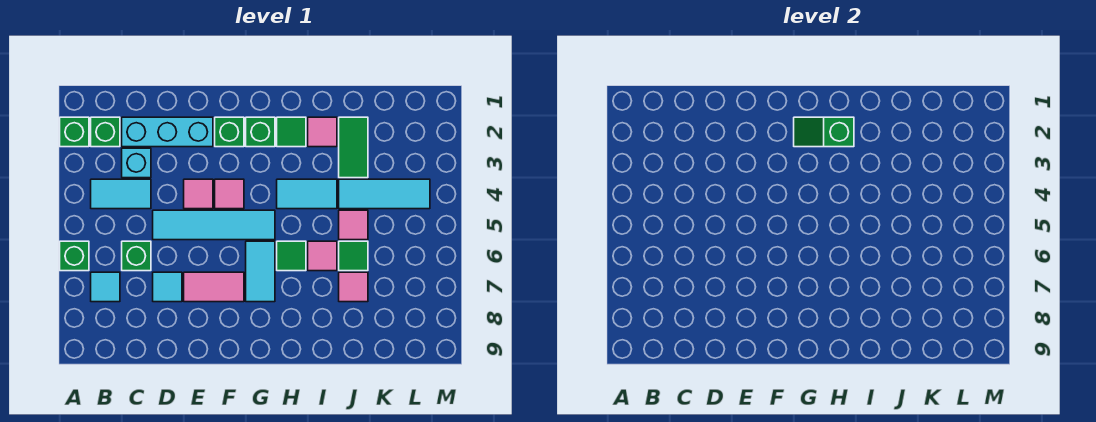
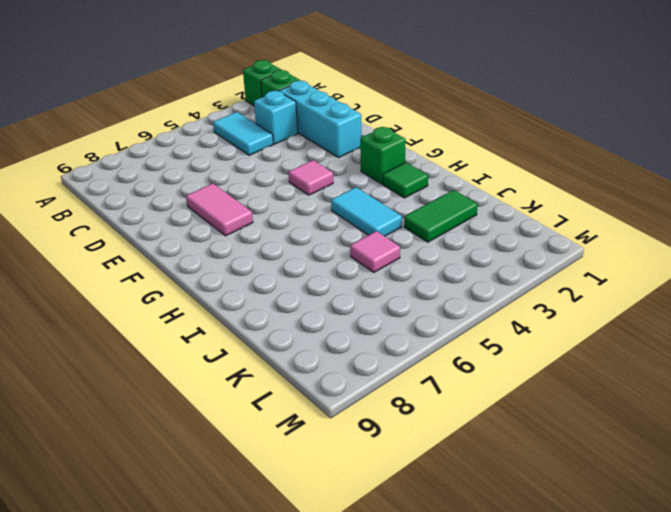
none -> green brick A6 level 1
none -> cyan tile B7 level 1
none -> green brick C6 level 1

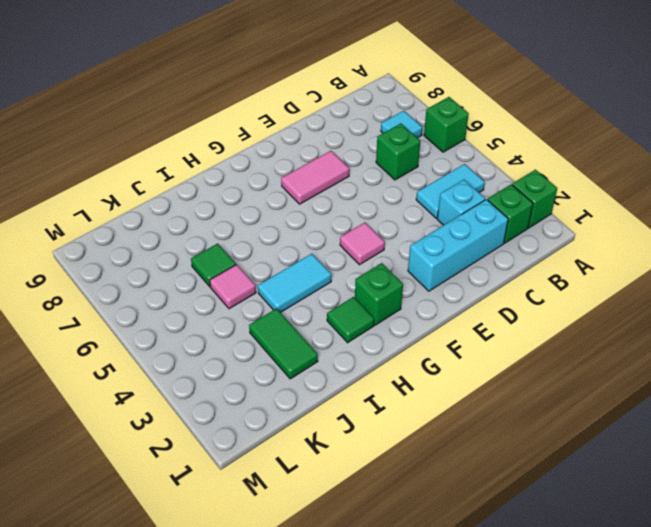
none -> cyan tile D5:G5 level 1
none -> cyan tile D7 level 1
none -> pink tile E4 level 1

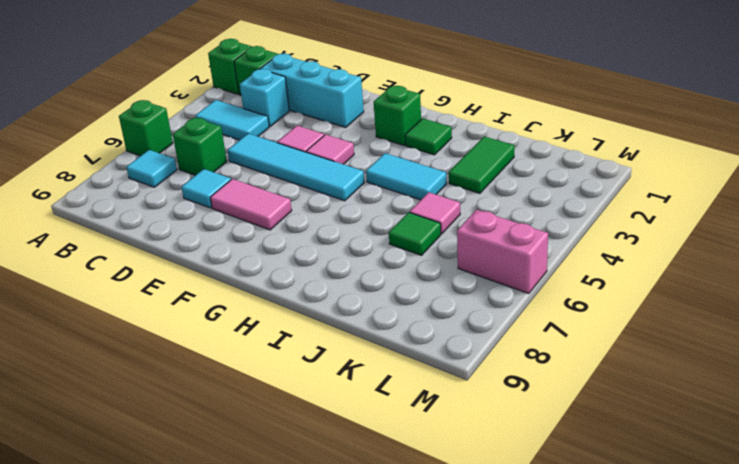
pink brick L6:M6 level 1 -> none
none -> green brick F2 level 1
none -> cyan tile G6:G7 level 1
none -> green tile H6 level 1

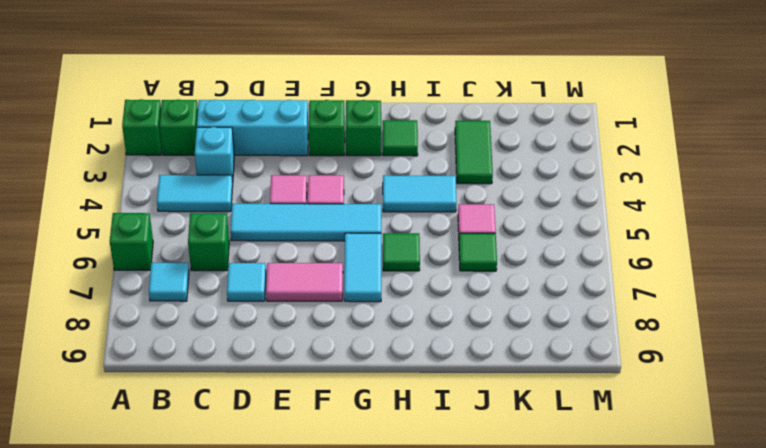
none -> pink tile I2 level 1
none -> pink tile I6 level 1
none -> cyan tile J4:L4 level 1

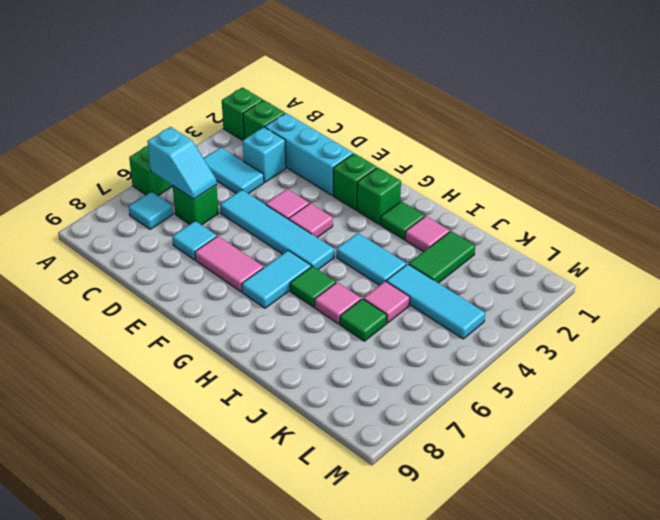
cyan slope B6:C6 level 2 top B -> none
none -> pink tile J7 level 1
none -> green slope G2:H2 level 2 top H

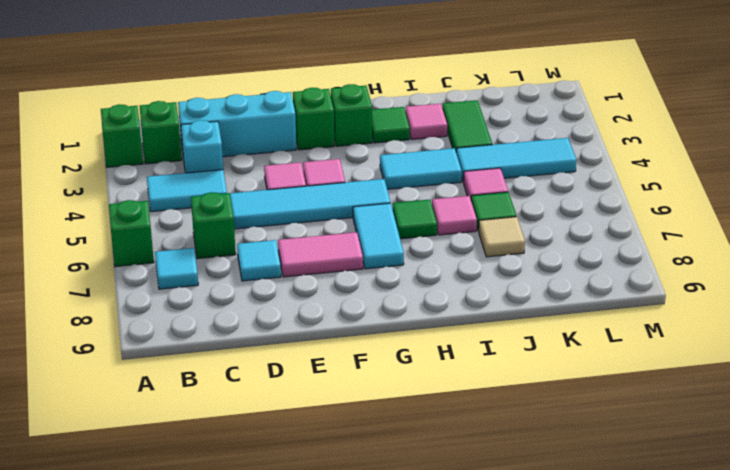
tan tile J7 level 1 -> pink tile J7 level 1
none -> green slope G2:H2 level 2 top H

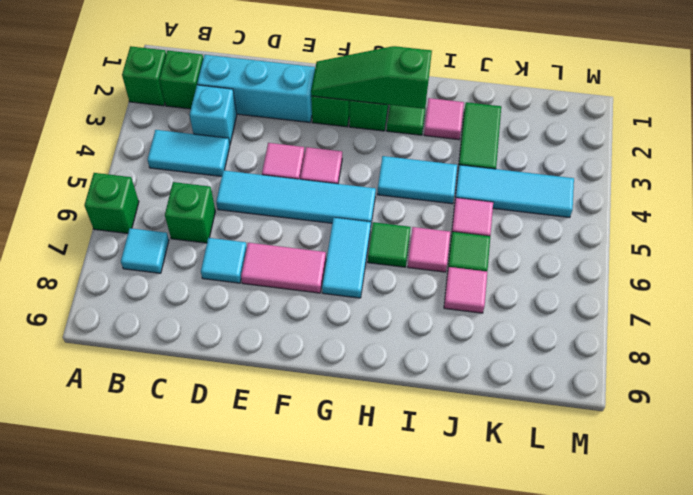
green slope F2:H2 level 2 top H -> green slope G2:H2 level 2 top H

